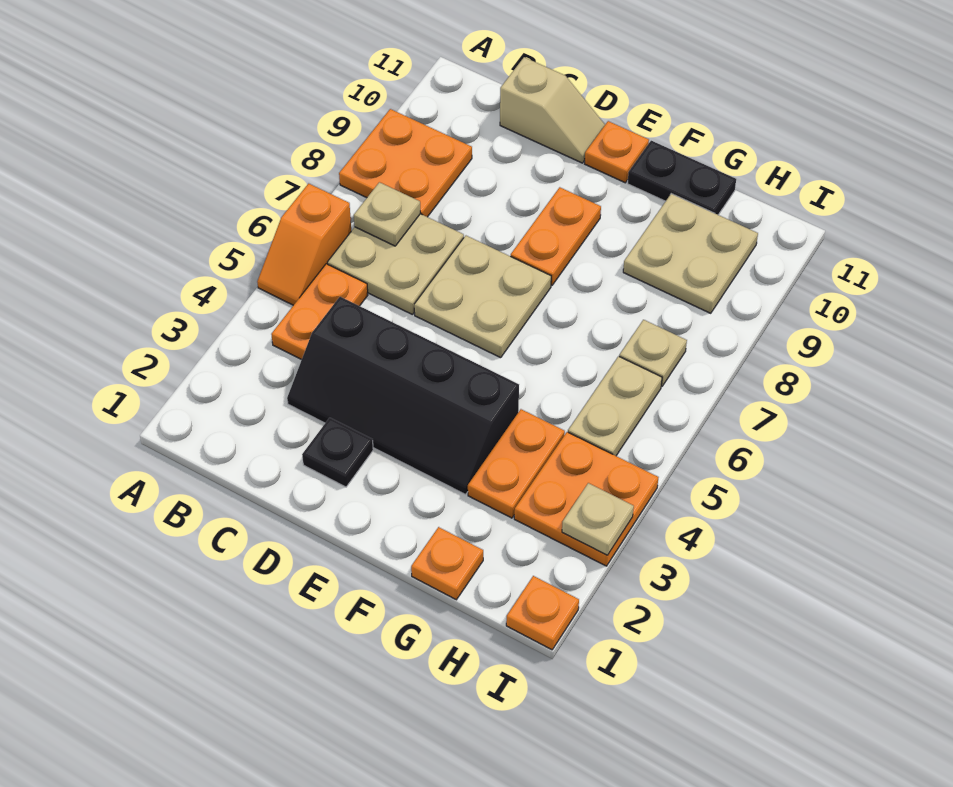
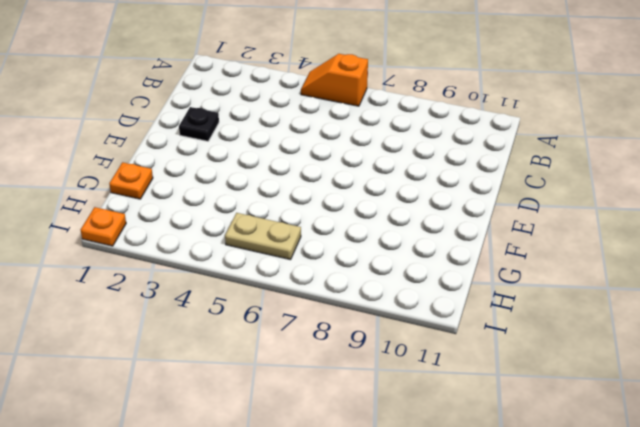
none -> orange plate A8:B9 level 1
none -> orange plate B4:B5 level 1
none -> tan plate B6:C7 level 1

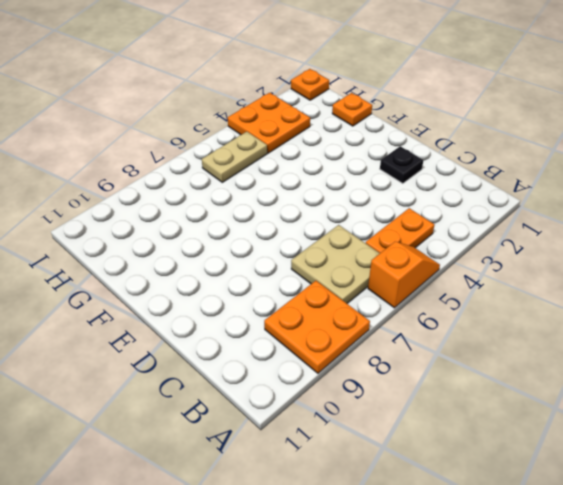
none -> black slope C3:F4 level 1 top 4
none -> tan slope C11:D11 level 1 top C
none -> tan plate D6:E7 level 1

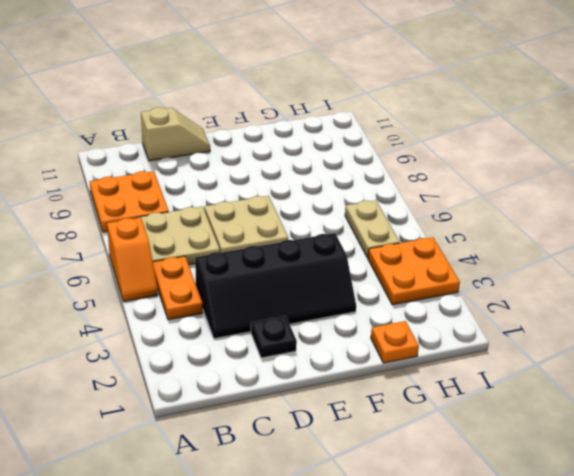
none -> orange plate E8:E9 level 1
none -> orange plate E11 level 1
none -> black plate F11:G11 level 1

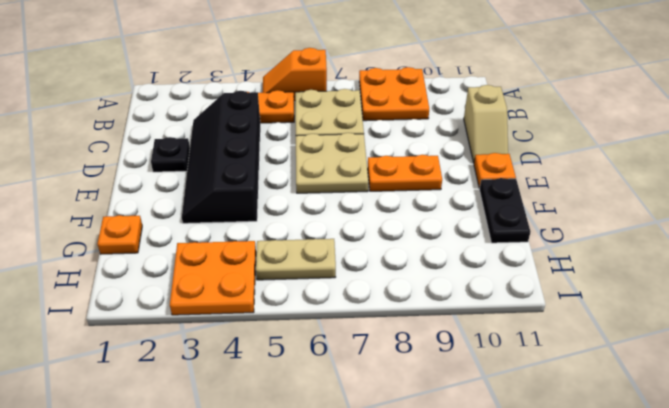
none -> orange plate G3:G4 level 1
none -> tan plate G9:H10 level 1
none -> tan plate H7 level 1

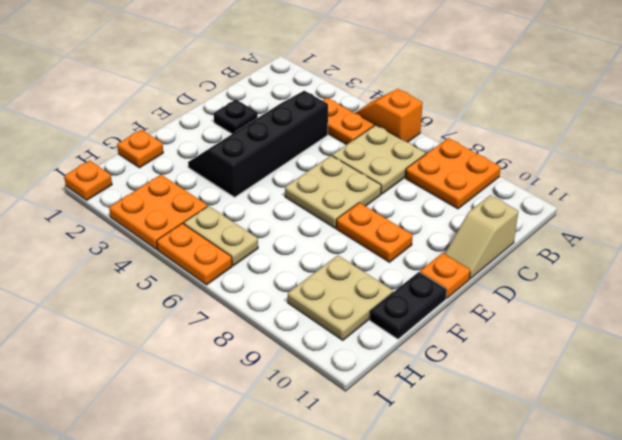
orange plate I5:I6 level 1 -> orange plate G3:G4 level 1
none -> tan plate H7 level 1
none -> tan plate B7 level 2
none -> tan plate I3 level 2

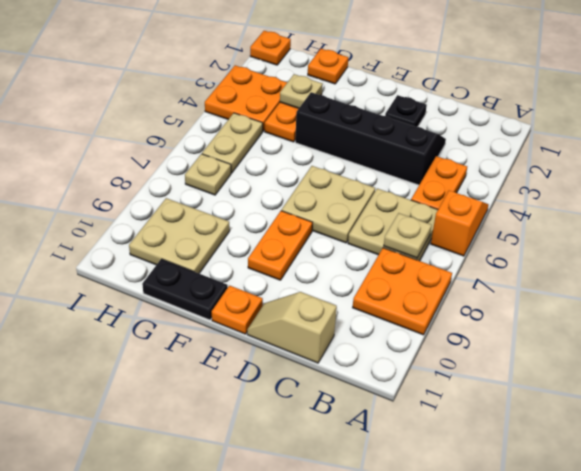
tan plate G3 level 2 -> tan plate I3 level 2

